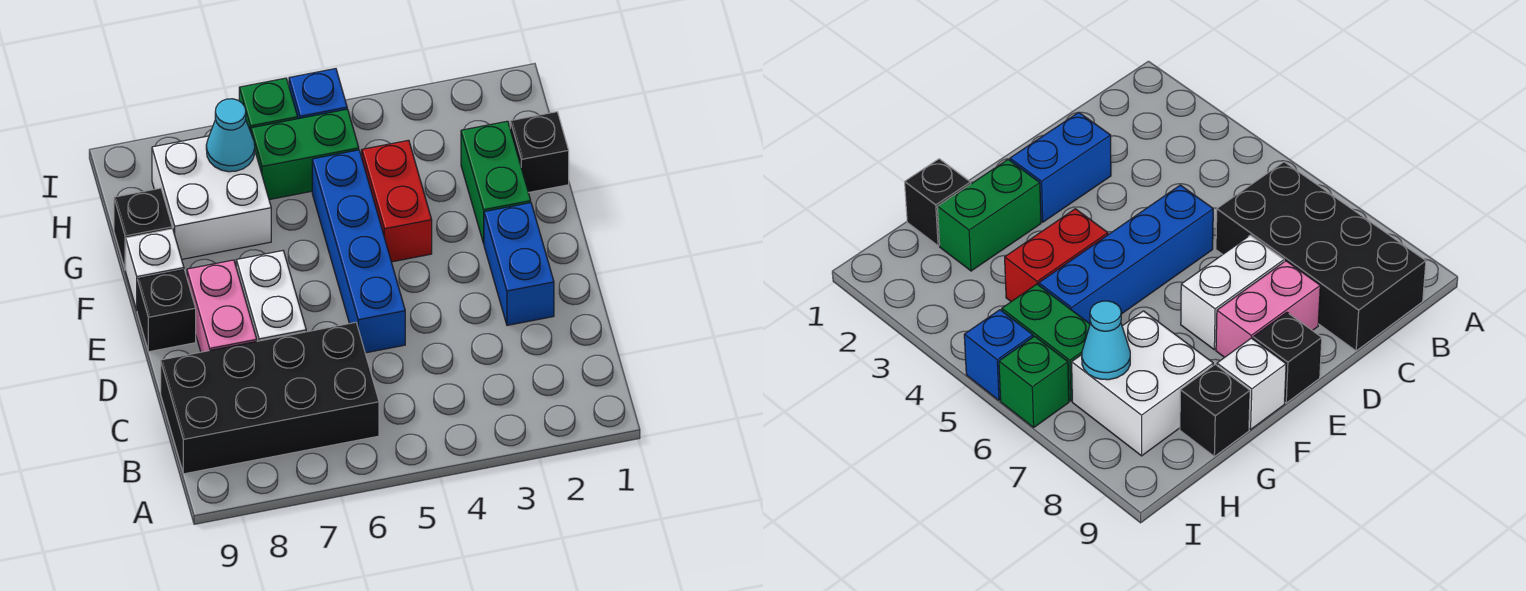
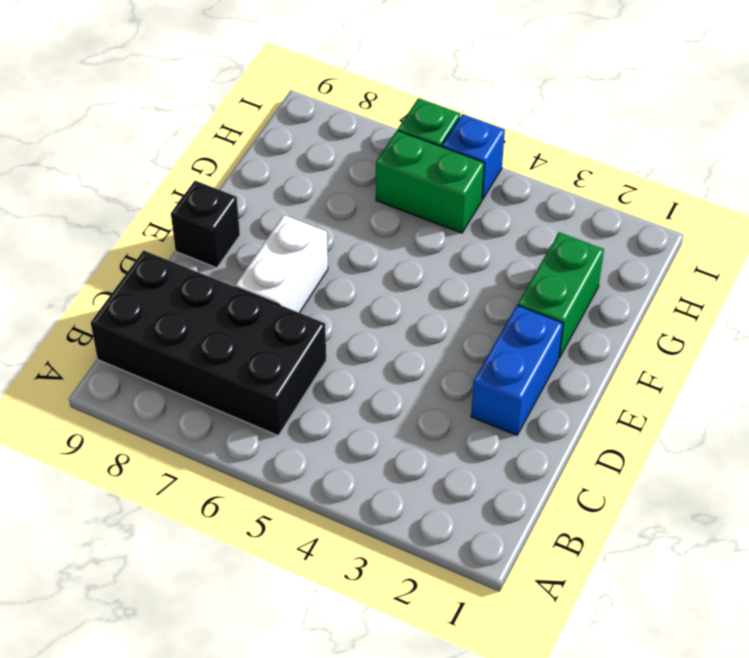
none -> blue brick D5:G5 level 1
none -> pink brick D8:E8 level 1
none -> red brick F4:G4 level 1

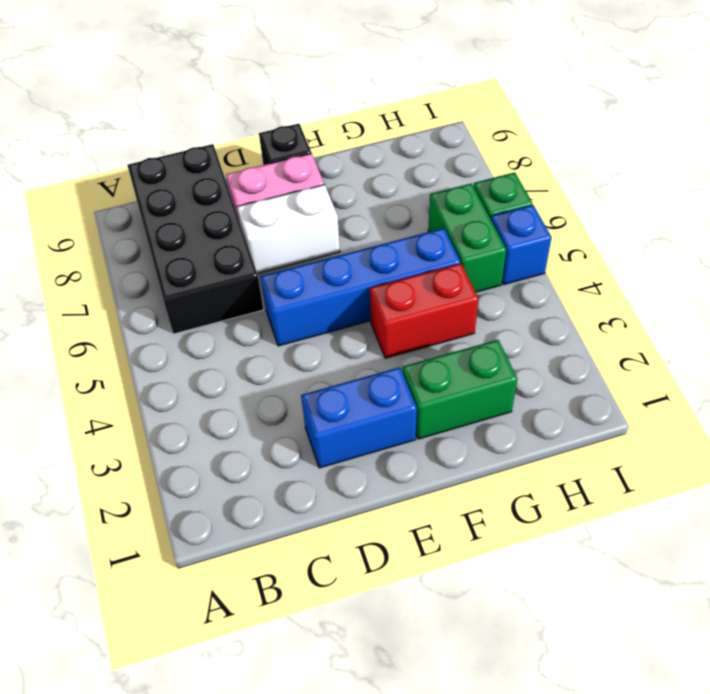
none -> white brick F9 level 1
none -> black brick G1 level 1
none -> white brick G7:H8 level 1

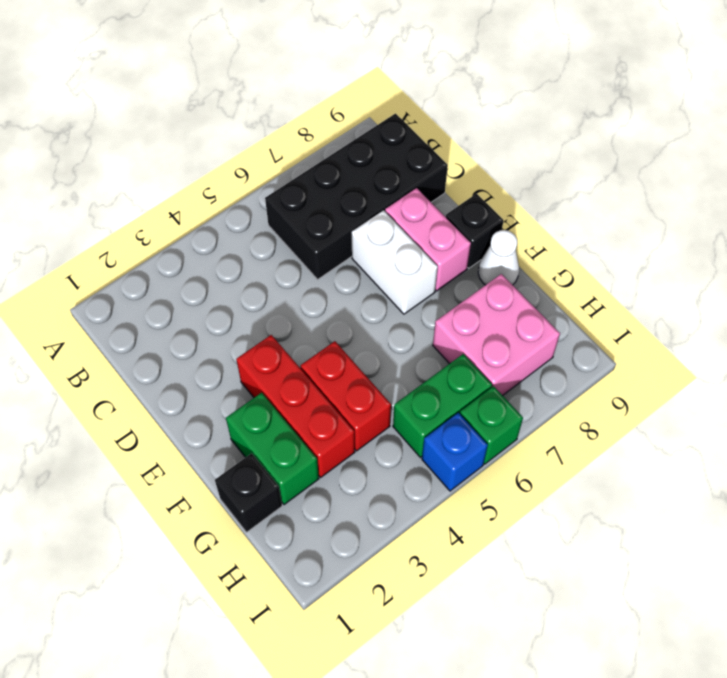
red brick E3:G3 level 1 -> none
white cone F9 level 1 -> white brick F9 level 1
pink brick G7:H8 level 1 -> white brick G7:H8 level 1
none -> blue brick D2:E2 level 1
none -> blue brick D5:G5 level 1
none -> black brick G9 level 1

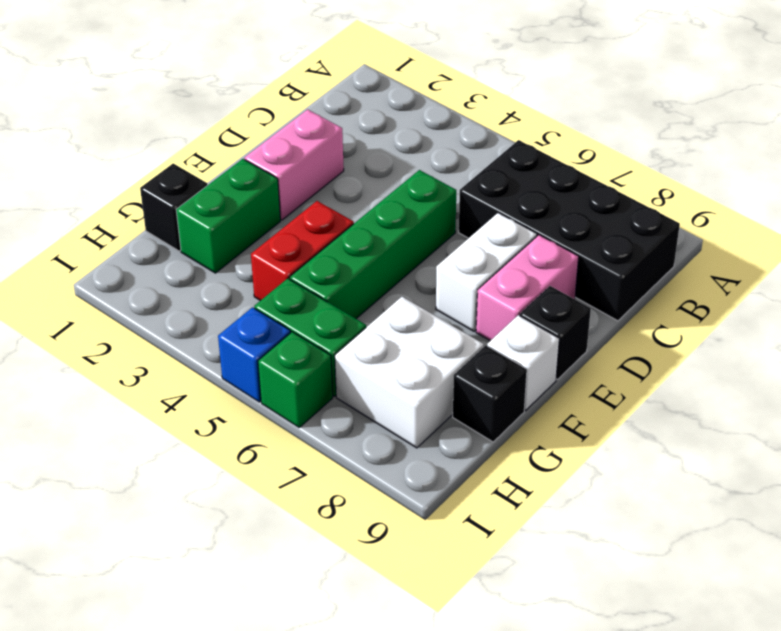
pink brick D2:E2 level 1 -> blue brick D2:E2 level 1
green brick D5:G5 level 1 -> blue brick D5:G5 level 1
none -> cyan cone H7 level 2

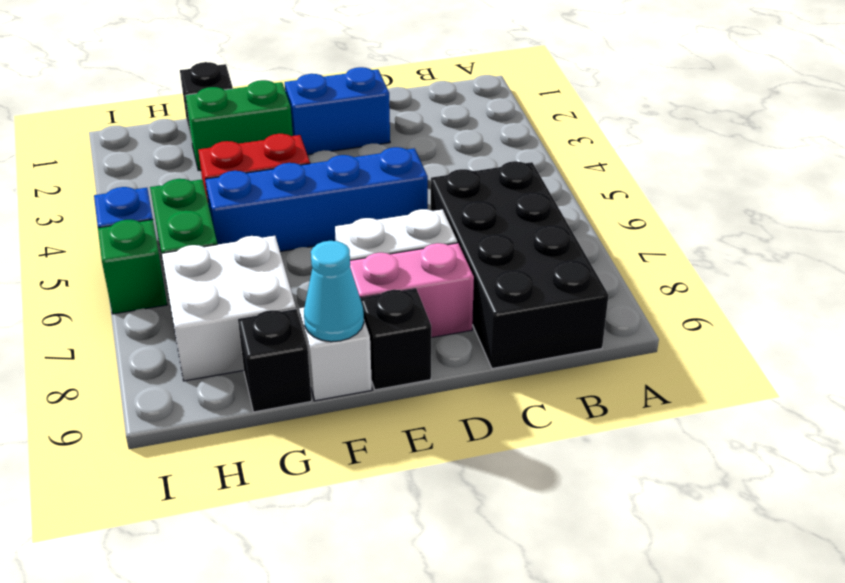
cyan cone F9 level 2 -> cyan cone H7 level 2

